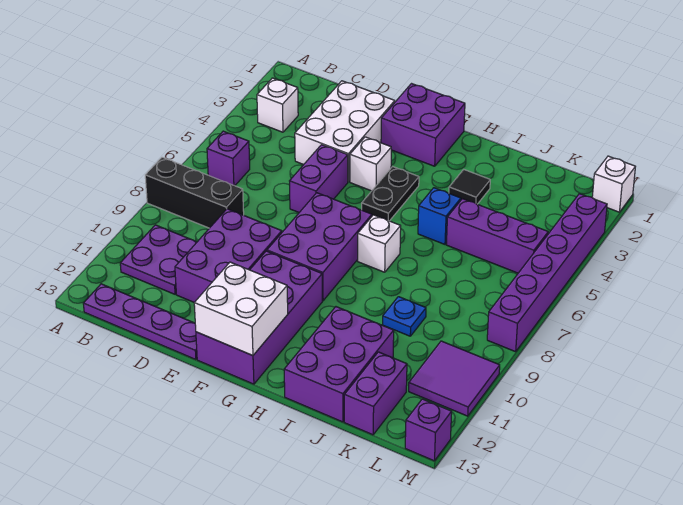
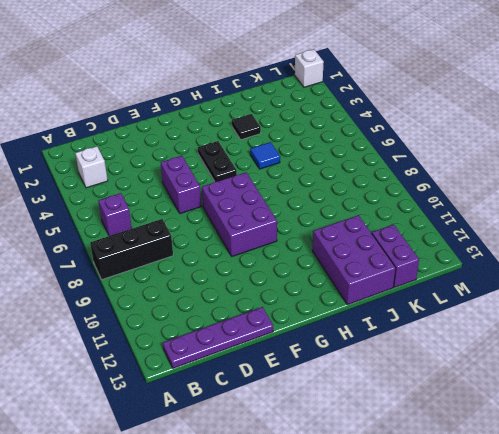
blue tile I5 level 1 -> blue brick I5 level 1
none -> purple plate B10:C11 level 1
none -> white brick D2:E4 level 1
none -> purple brick D9:E11 level 1

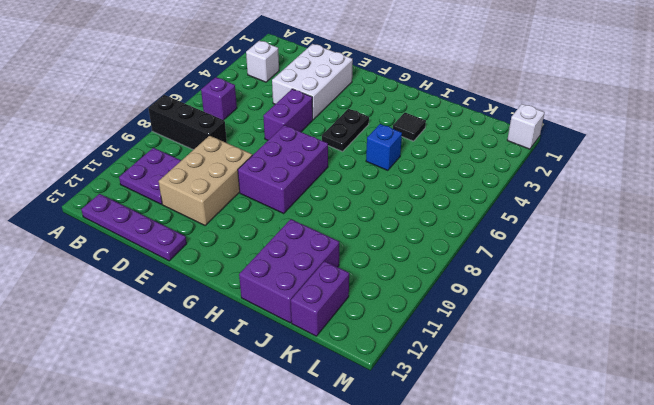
tan brick D9:E11 level 1 -> purple brick D9:E11 level 1
none -> purple brick F1:G2 level 1
none -> white brick F4 level 1
none -> purple brick F10:G13 level 1

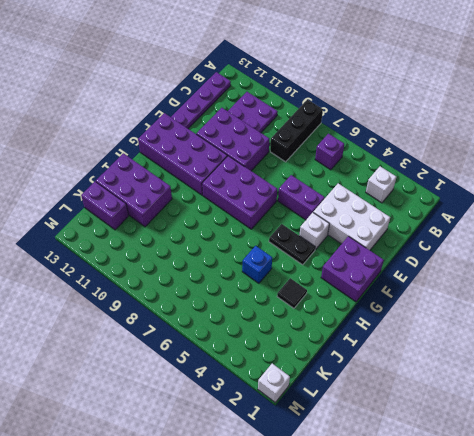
none -> white brick H7 level 1
none -> purple brick J5:L5 level 1
none -> blue plate J9 level 1

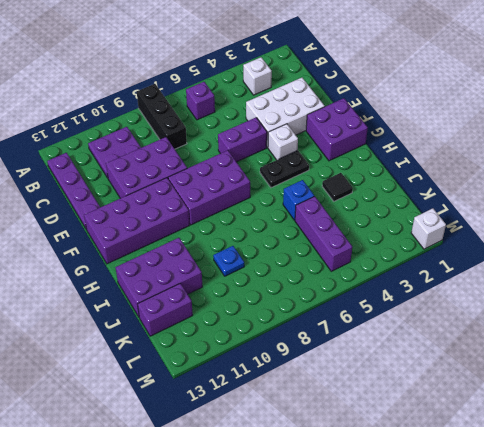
none -> white brick H7 level 1
none -> purple tile L10:M11 level 1
none -> purple brick M3:M8 level 1

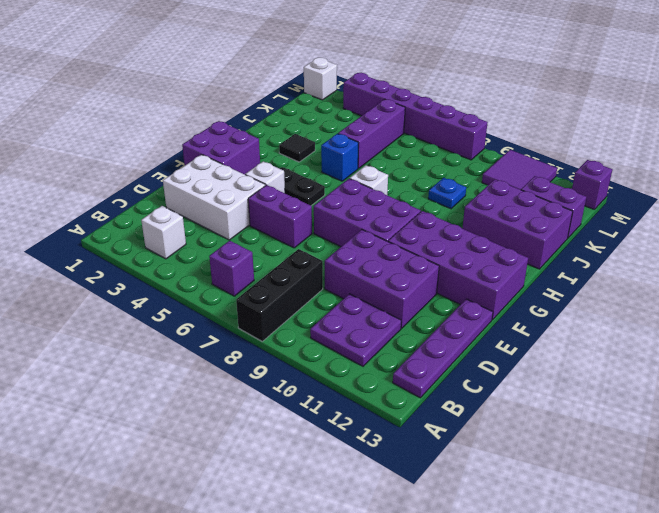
none -> white brick F12:G13 level 2

